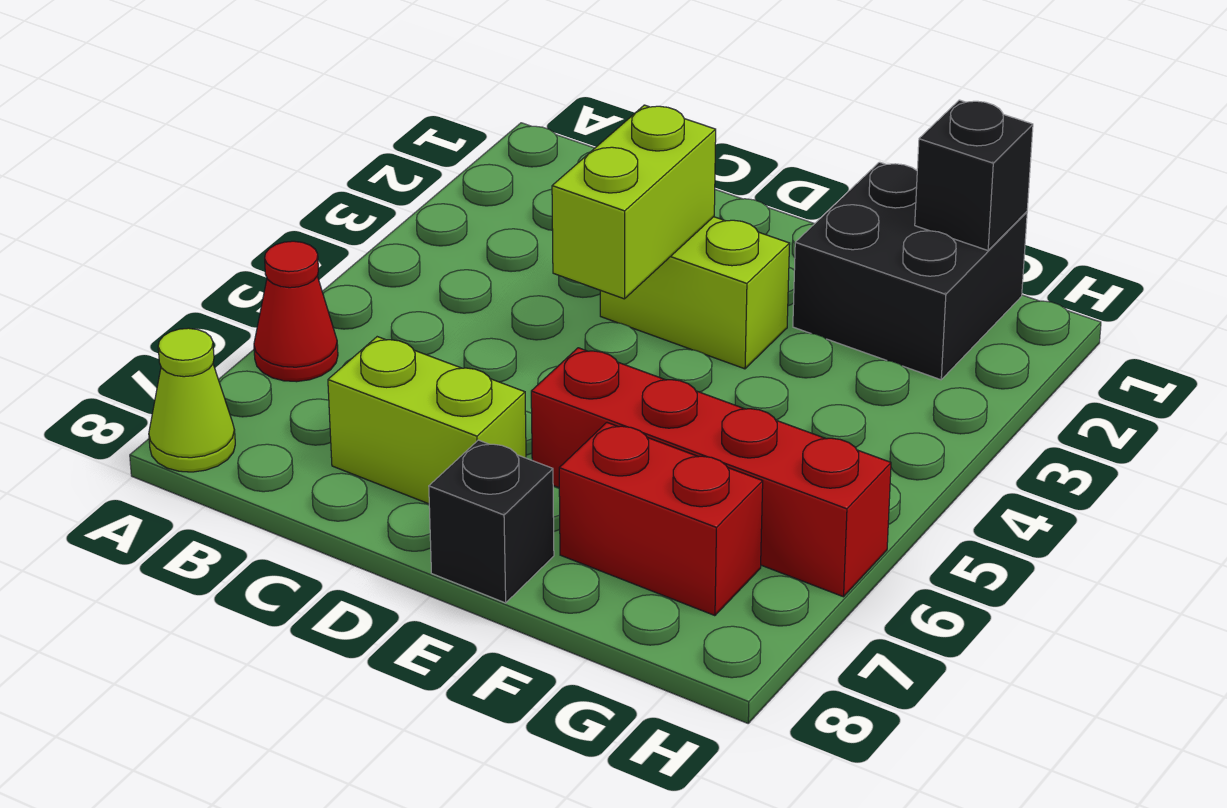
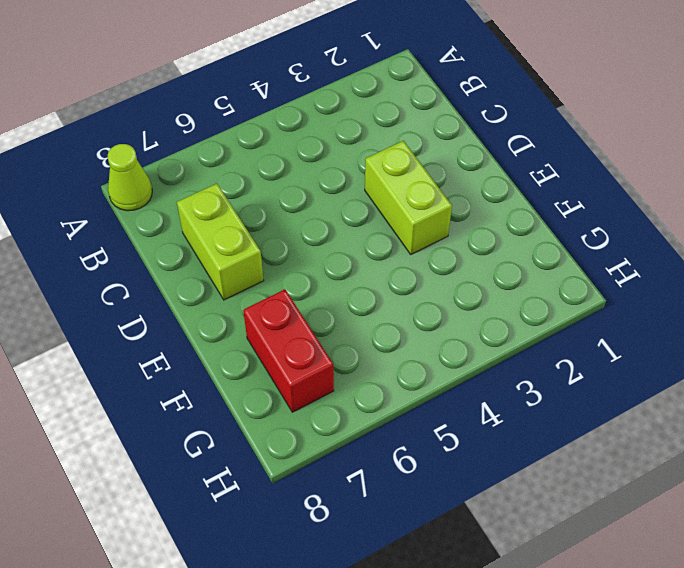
none -> red cone A6 level 1
none -> red brick E6:H6 level 1

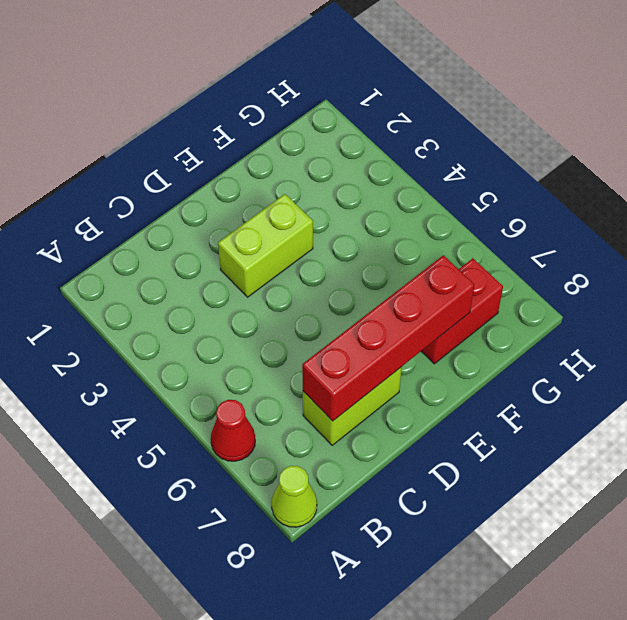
red brick C7:F7 level 2 -> red brick E6:H6 level 1
none -> black brick E8 level 1
none -> black brick F1:G2 level 1

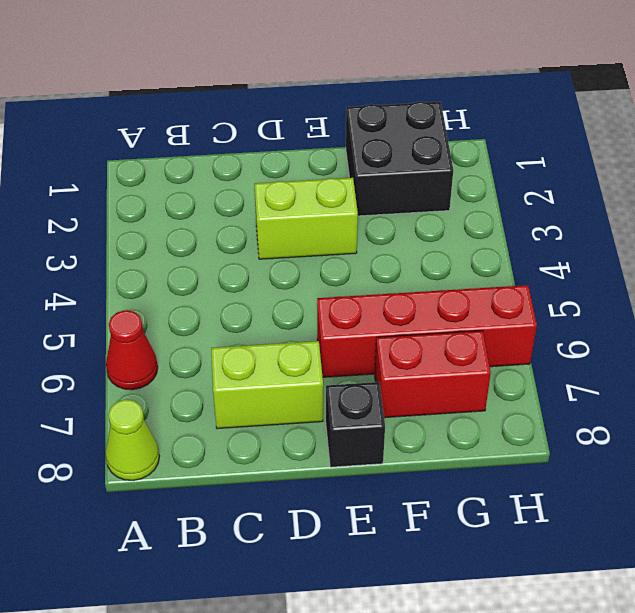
none -> lime brick D3:D4 level 2
none -> black brick G1 level 2

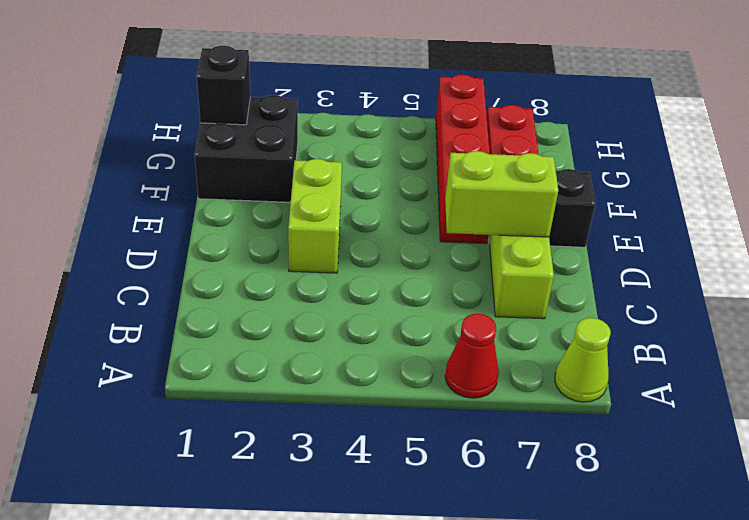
lime brick D6:D7 level 2 -> lime brick D3:D4 level 2

